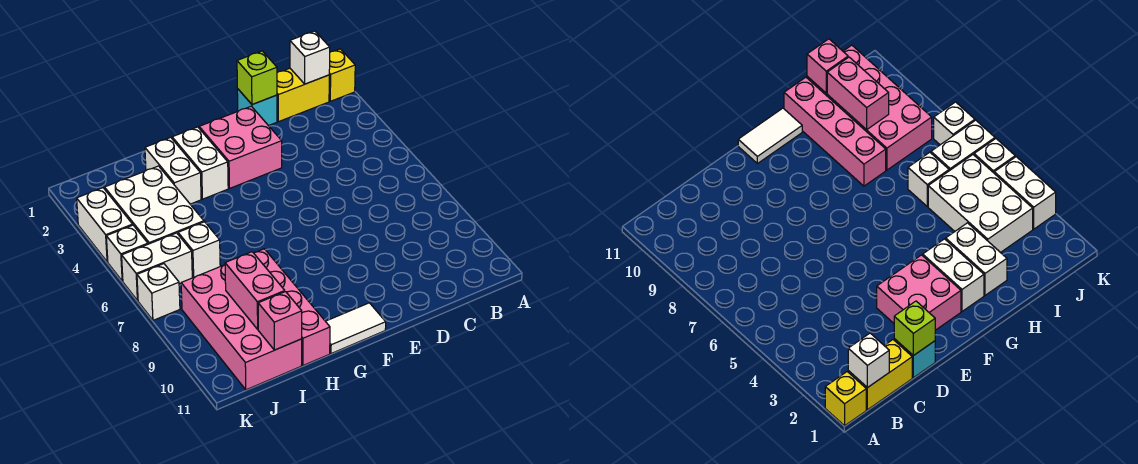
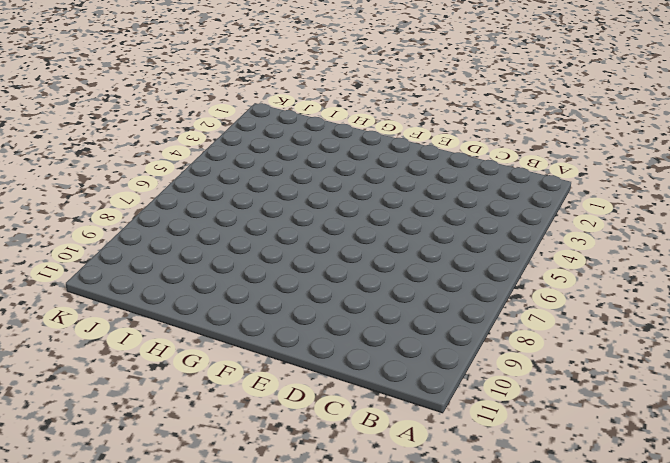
none -> yellow brick A1 level 1
none -> yellow brick B1:C1 level 1
none -> cyan brick D1 level 1

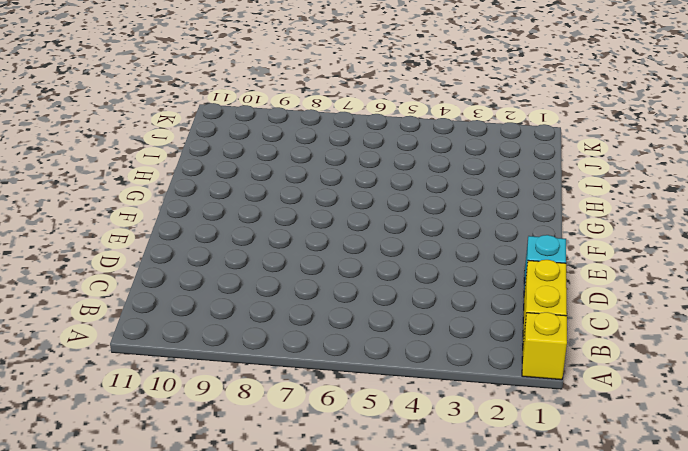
none -> pink brick E2:F3 level 1
none -> white tile F11:G11 level 1
none -> white brick G2:G3 level 1

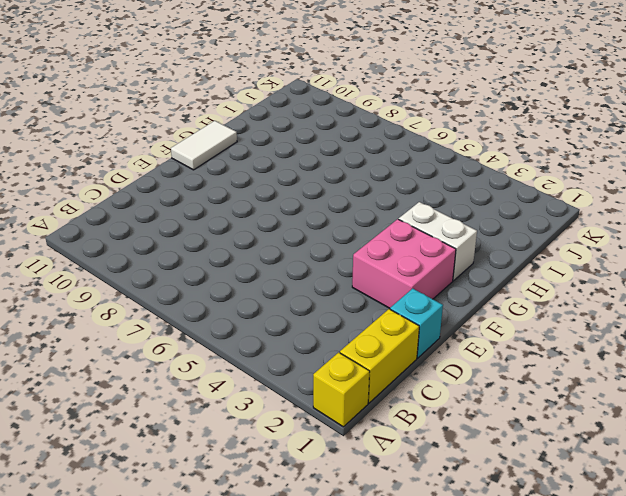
none -> white brick H2:H3 level 1
none -> pink brick H8:H11 level 1
none -> white brick I3:J5 level 1

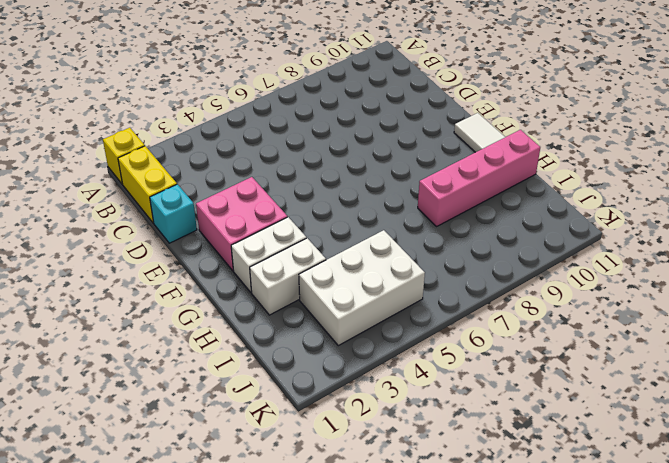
none -> white brick I6 level 1
none -> pink brick I8:J11 level 1
none -> white brick J6:K6 level 1

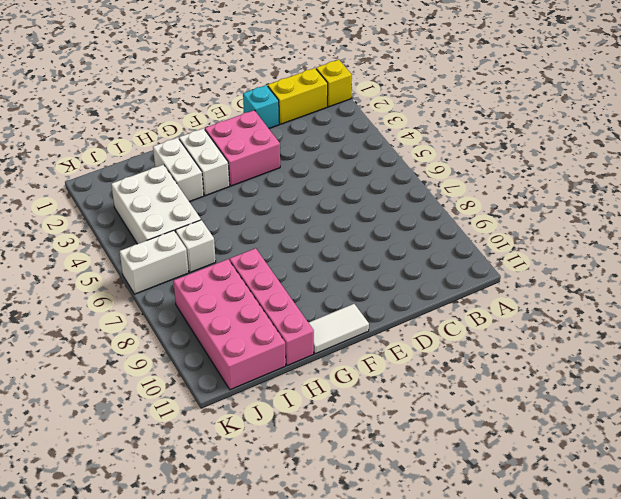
none -> white brick K3:K4 level 1
none -> white brick K5 level 1
none -> white brick K7 level 1

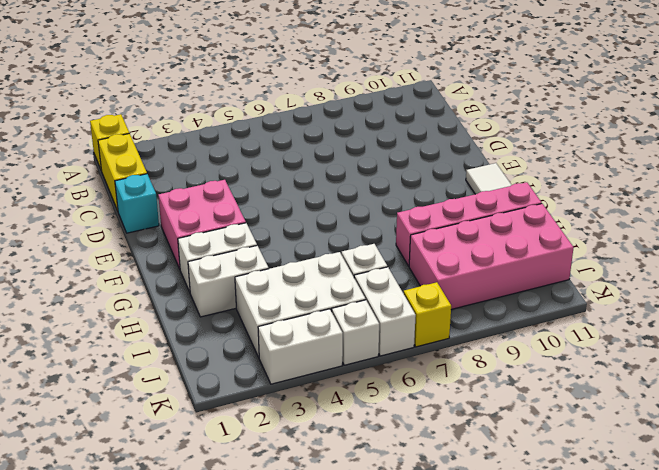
yellow brick K7 level 1 -> white brick K7 level 1
none -> white brick B1 level 2
none -> lime brick D1 level 2
none -> pink brick I9:I10 level 2

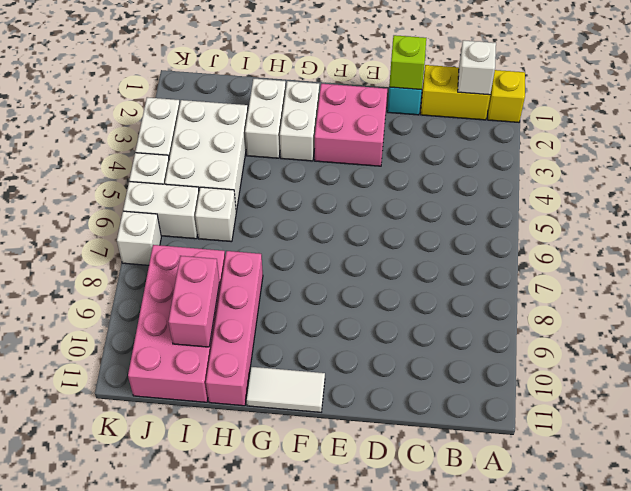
none -> pink brick I11 level 2

